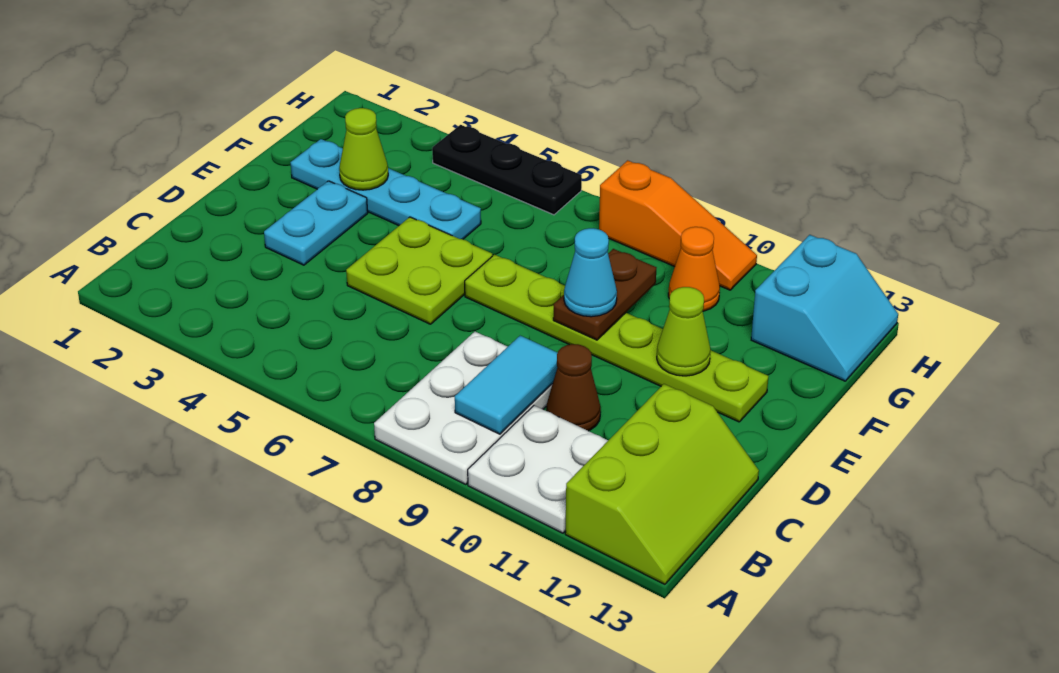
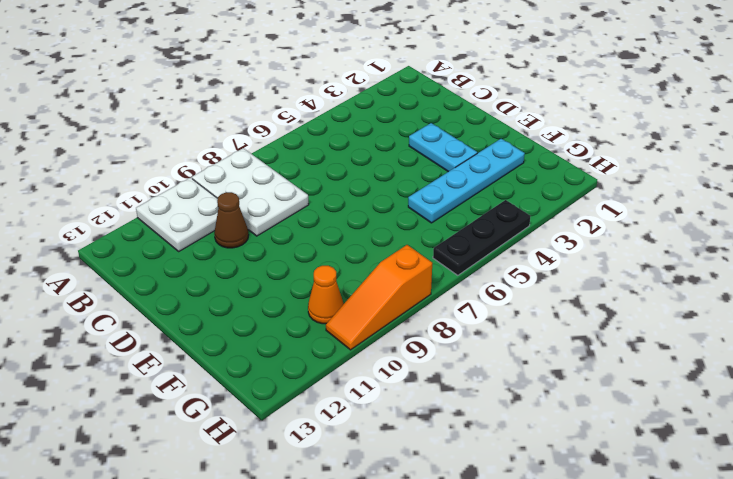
none -> lime slope A12:C13 level 1 top 12
none -> lime plate D5:E6 level 1
none -> lime plate E7:E12 level 1

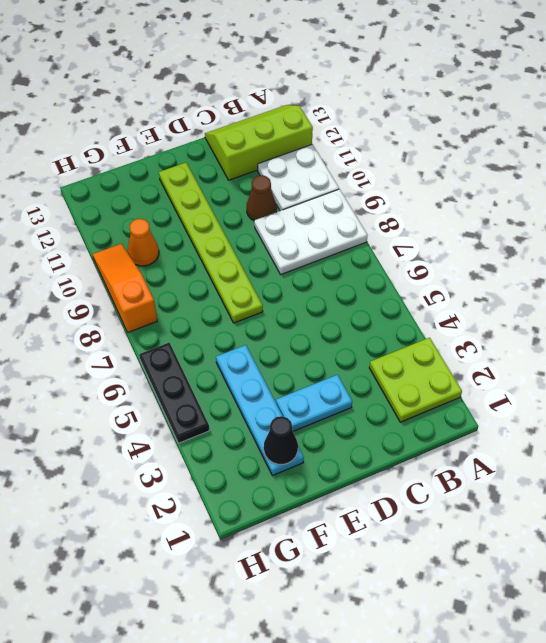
lime plate A2:B3 level 1 -> lime plate D5:E6 level 1
black cone F2 level 2 -> none
none -> cyan slope G12:H13 level 1 top 12
none -> cyan tile B9:C9 level 2
none -> brown plate E9:F9 level 2

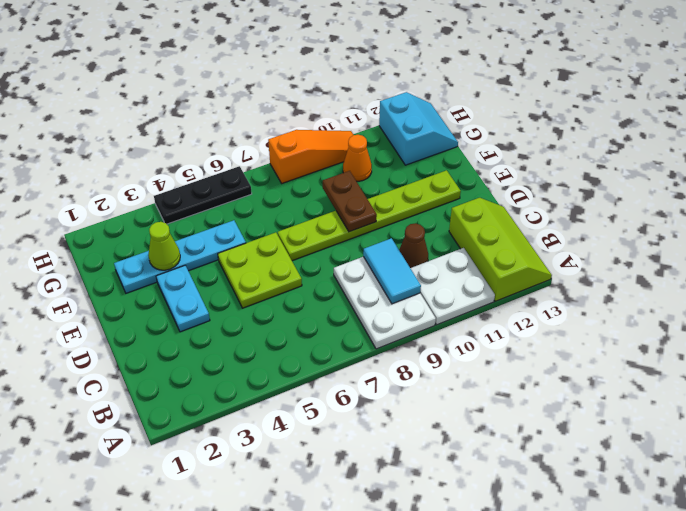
none -> lime cone E11 level 2
none -> cyan cone E9 level 3

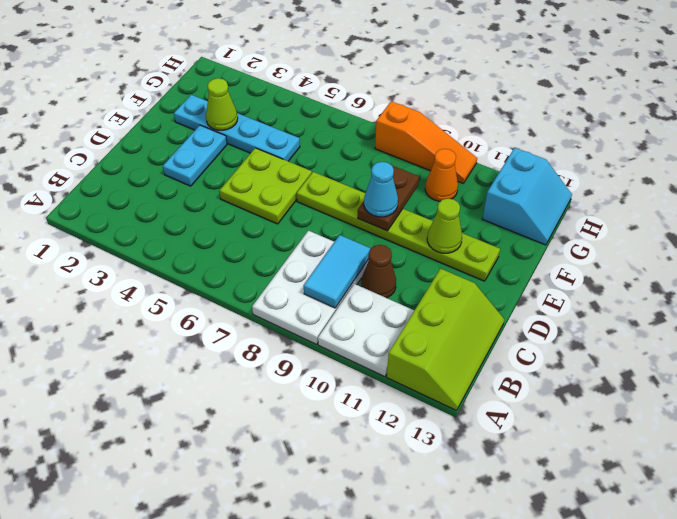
none -> black plate H4:H6 level 1

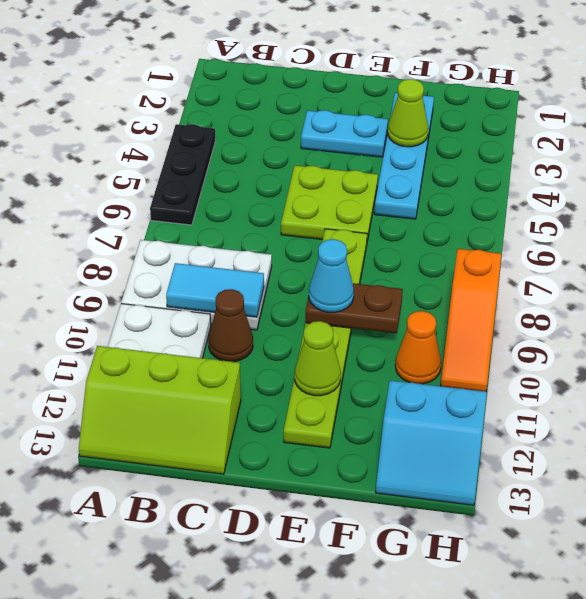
black plate A4:A6 level 1 -> black plate H4:H6 level 1

